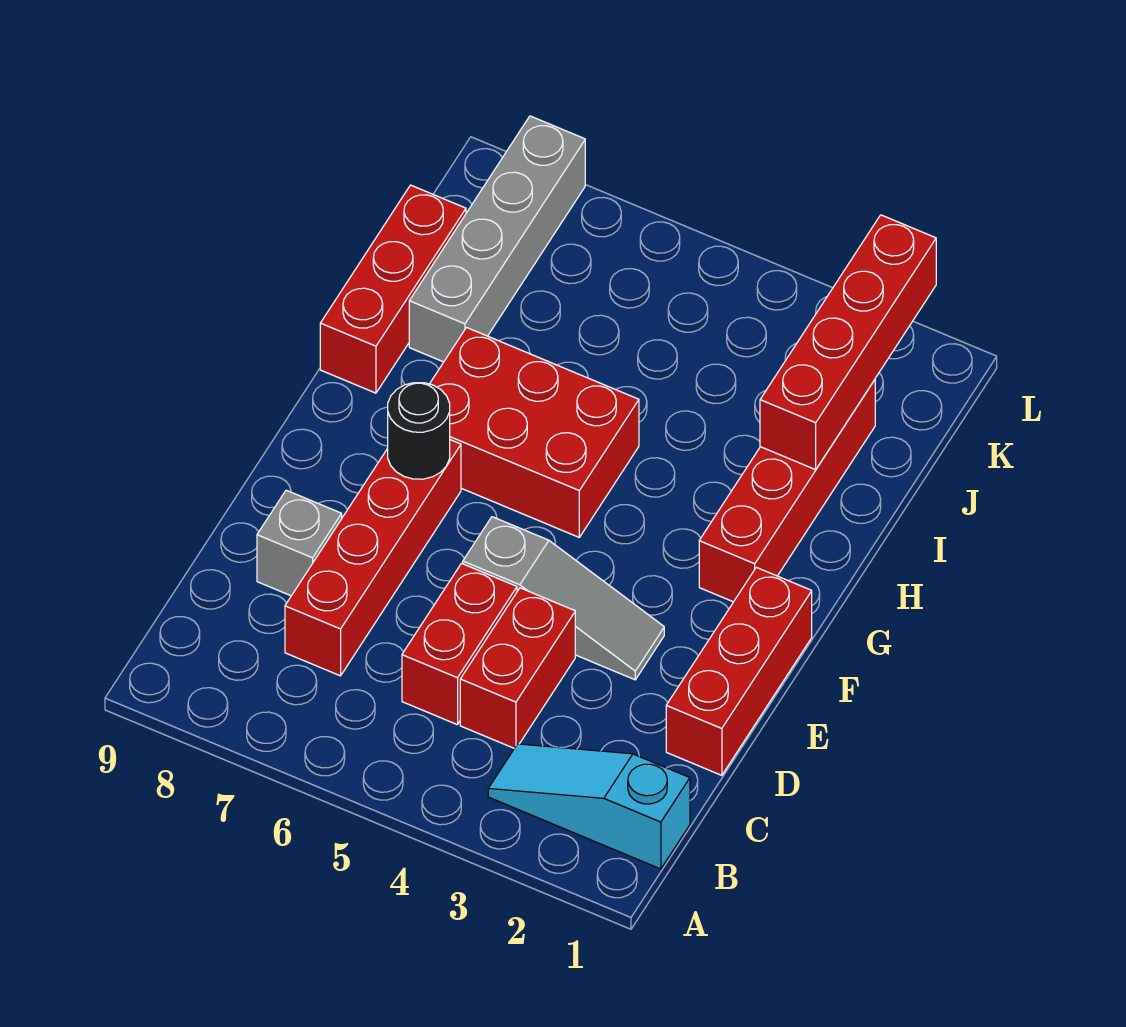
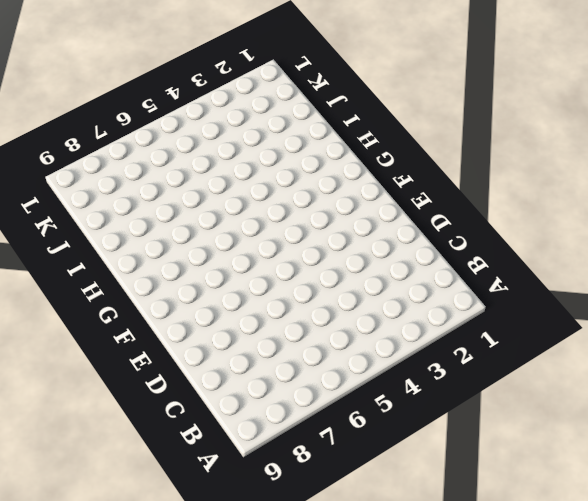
none -> cyan slope B1:B3 level 1 top 1
none -> red brick C4:D4 level 1
none -> red brick C5:D5 level 1

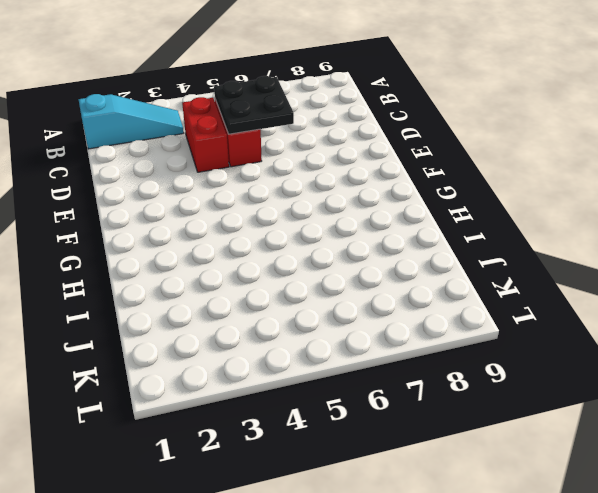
black plate C5:D6 level 2 -> none
none -> red brick C7:F7 level 1
none -> red brick D1:F1 level 1
none -> grey brick D8 level 1

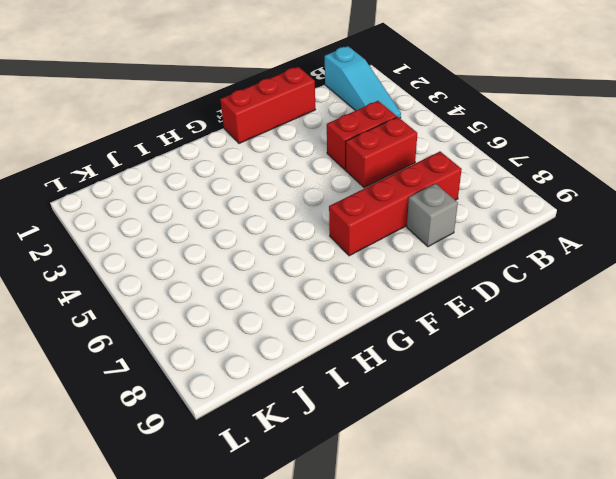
none -> grey slope E3:E5 level 1 top 5
none -> red brick G2:J2 level 1
none -> red brick G5:H7 level 1

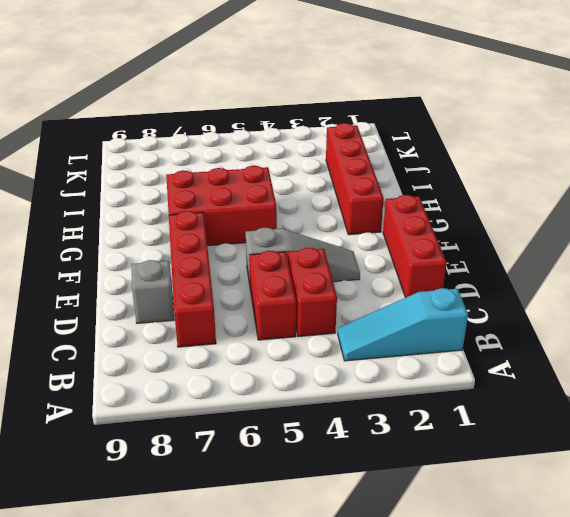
none -> red brick H9:J9 level 1
none -> grey brick I8:L8 level 1
none -> black round brick F7 level 2

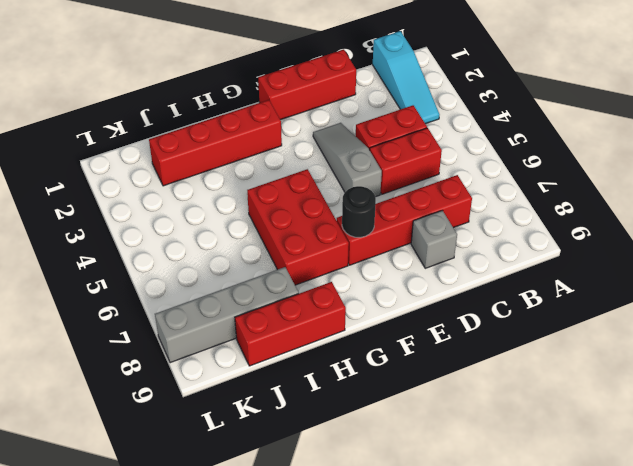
none -> red brick I2:L2 level 2

